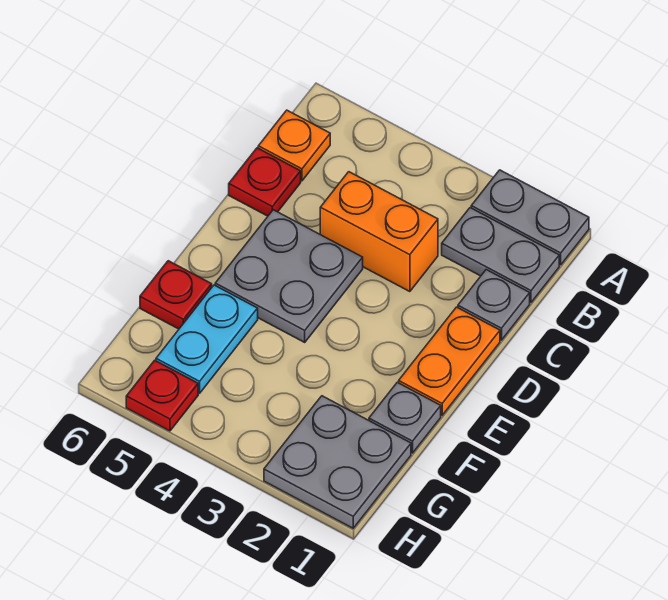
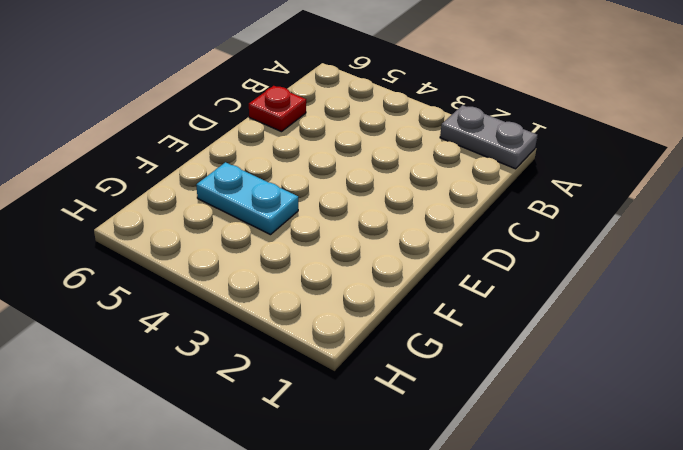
cyan plate F4:F5 level 1 -> cyan plate F5:G5 level 1
none -> grey plate B1:B2 level 1
none -> orange plate B6 level 1
none -> grey plate C1 level 1

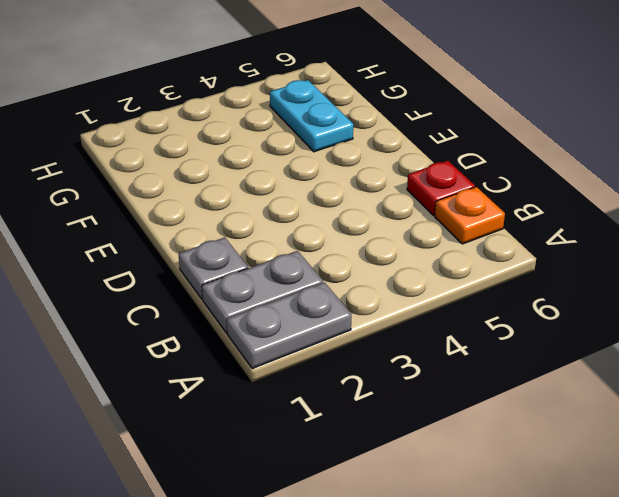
none -> orange brick C3:C4 level 1
none -> orange plate D1:E1 level 1
none -> grey plate D4:E5 level 1

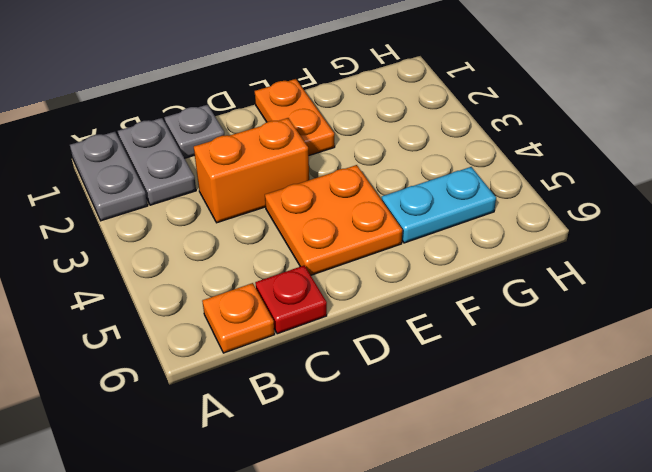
orange brick C3:D3 level 1 -> orange brick C3:C4 level 1
orange plate D4:E5 level 1 -> grey plate D4:E5 level 1
orange plate E1:E2 level 1 -> orange plate D1:E1 level 1
none -> grey plate F1 level 1
none -> red plate F6 level 1
none -> grey plate G1:H2 level 1

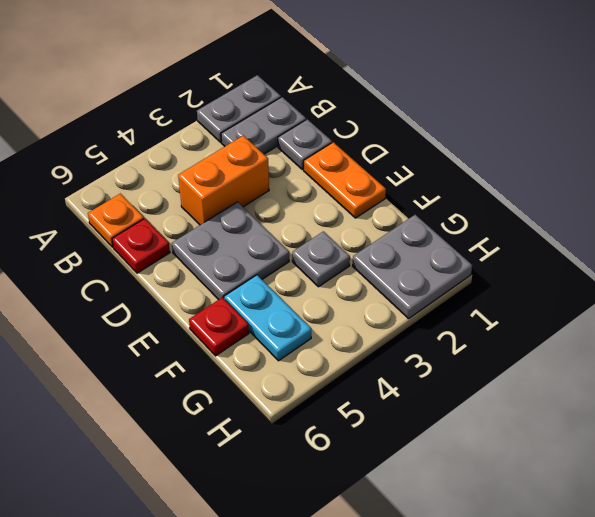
grey plate F3 level 1 -> grey plate F1 level 1
none -> red plate H5 level 1

